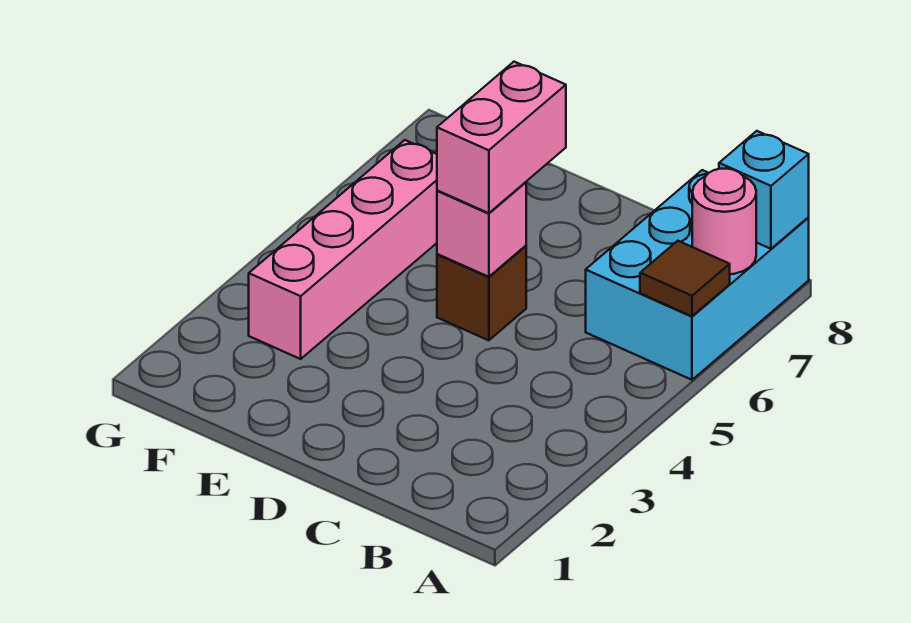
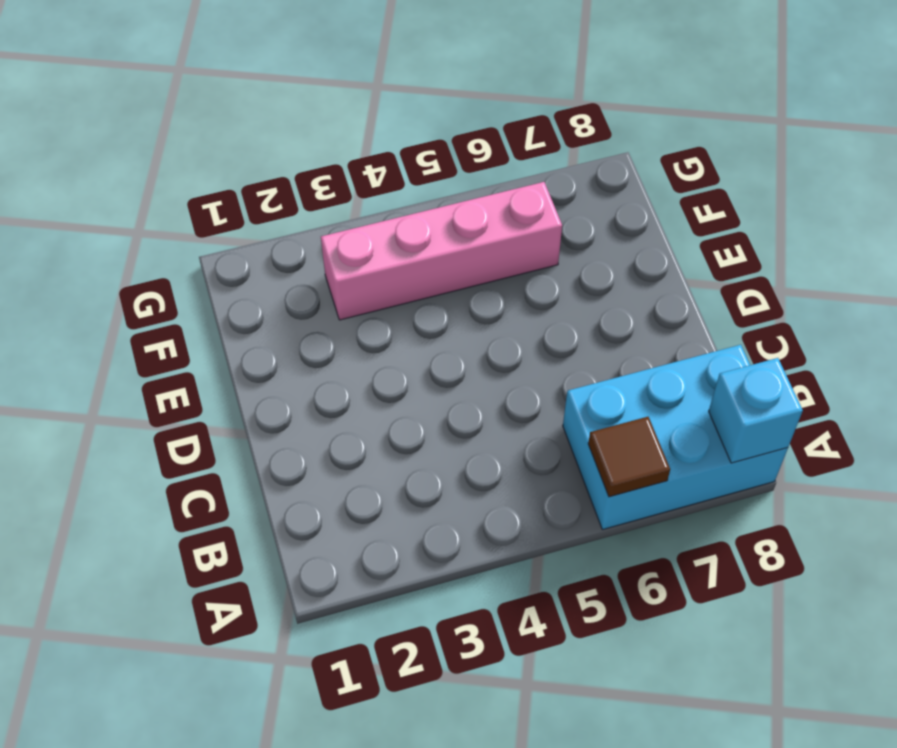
none -> brown brick D5 level 1
none -> pink round brick A7 level 2

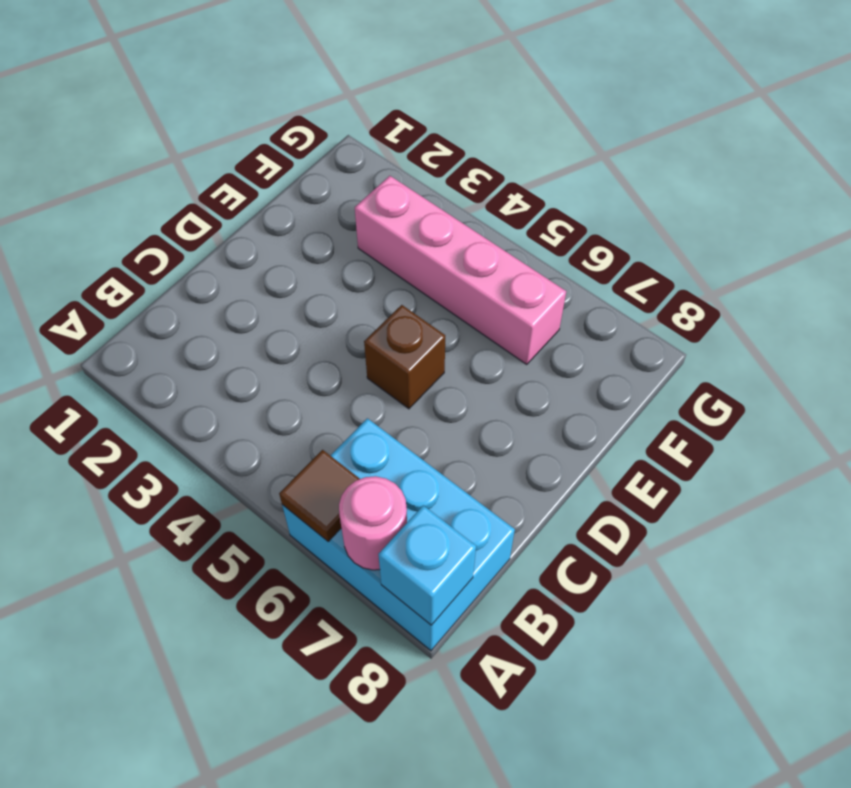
none -> pink brick D5 level 2
none -> pink brick D5:D6 level 3

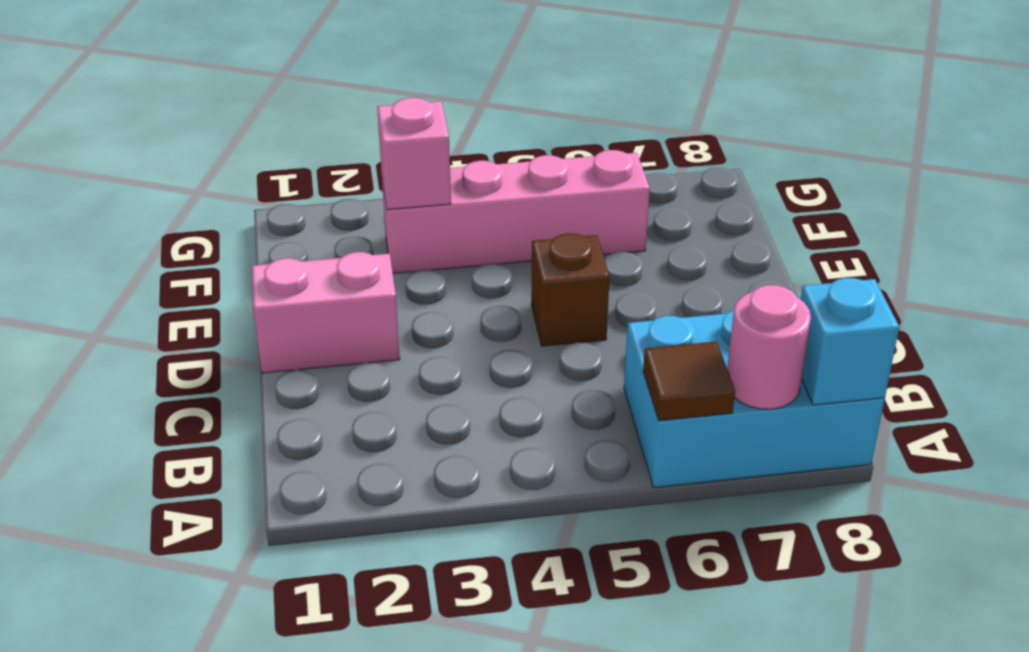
pink brick D1:D2 level 1 -> pink brick D5:D6 level 3
pink brick F3 level 2 -> pink brick D5 level 2

